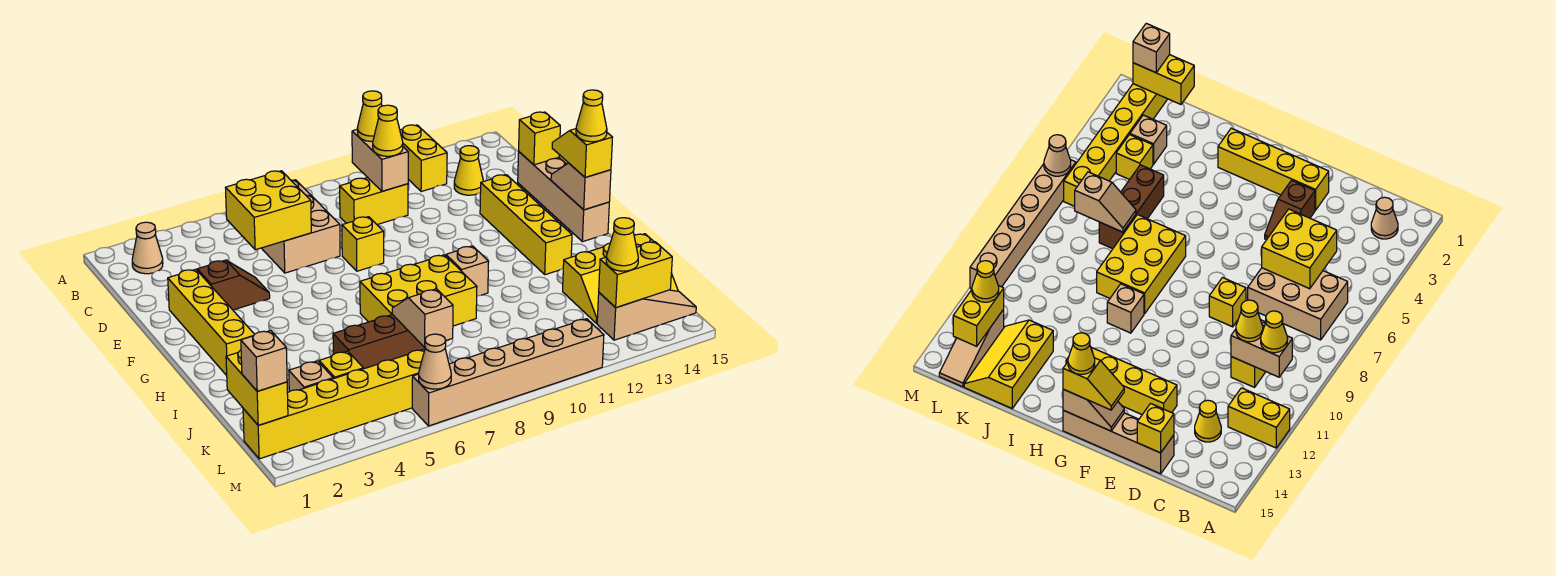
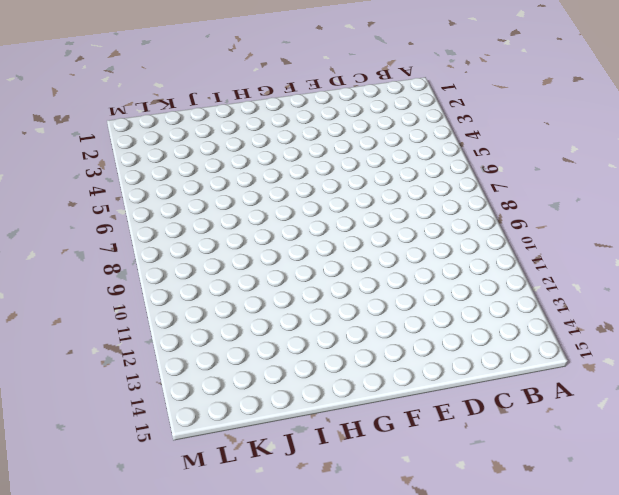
none -> yellow brick A12:B12 level 1
none -> tan cone B2 level 1
none -> tan brick B6:D7 level 1
none -> yellow brick C9:C10 level 1

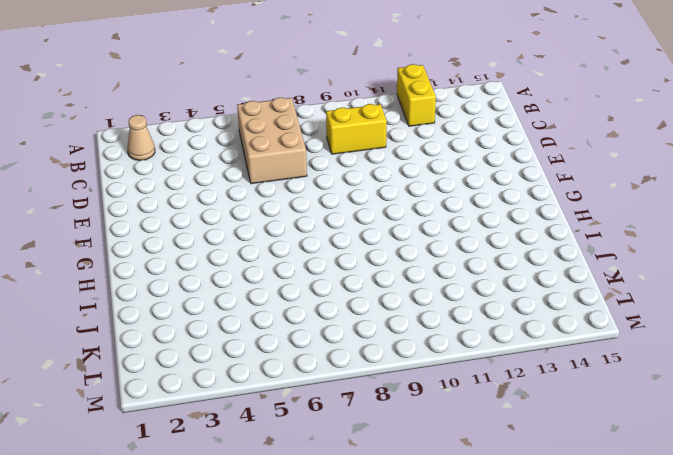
none -> yellow cone C13 level 1
none -> tan brick D15:G15 level 1
none -> yellow brick E2:H2 level 1
none -> brown slope E3:E4 level 1 top 3

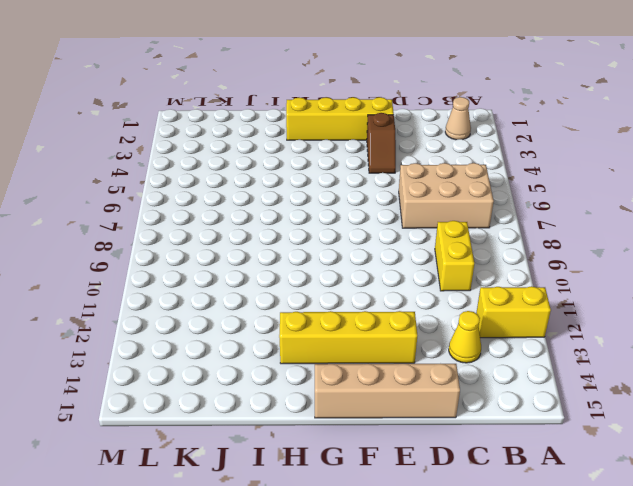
none -> yellow brick E8 level 1
none -> yellow brick H7:I9 level 1
none -> tan brick H10 level 1
none -> brown brick J5:J7 level 1

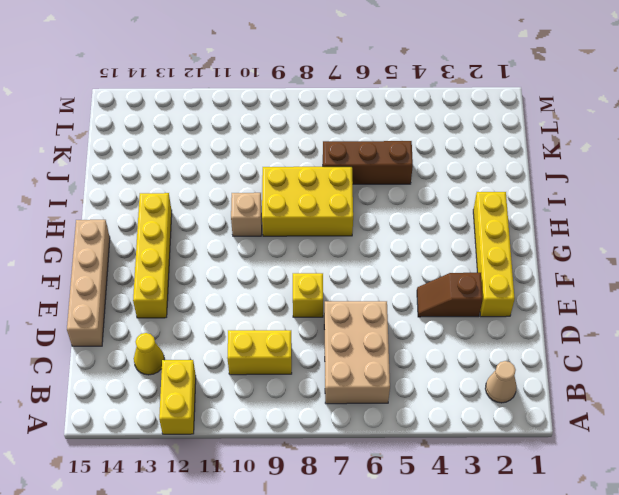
none -> yellow slope J13:K15 level 1 top J
none -> tan brick K3 level 1
none -> yellow brick K4 level 1
none -> yellow brick L1:L6 level 1

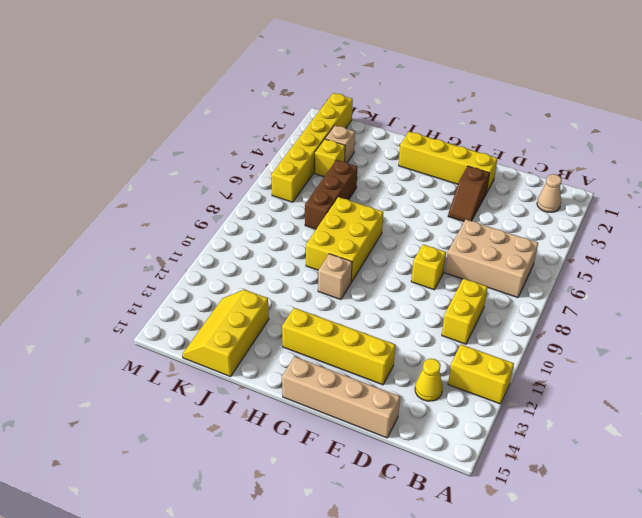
none -> tan slope L13:L15 level 1 top 13
none -> tan brick M6:M11 level 1
none -> tan brick B10:C10 level 2
none -> yellow brick C5:D6 level 2

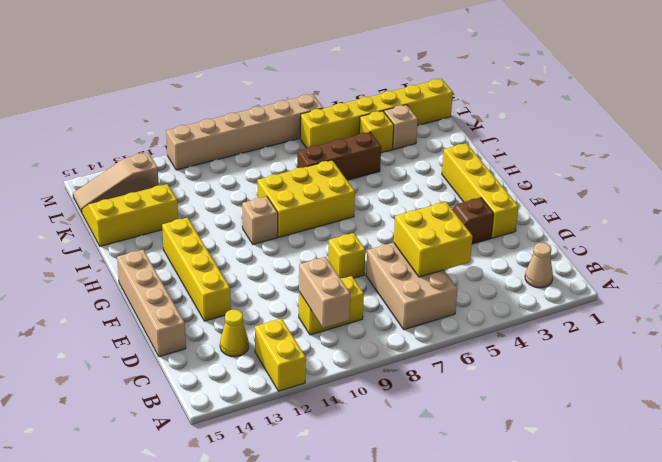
none -> yellow brick D15 level 2
none -> tan slope F15:G15 level 2 top G
none -> tan slope J7:K7 level 2 top K
none -> yellow brick K1:L1 level 2

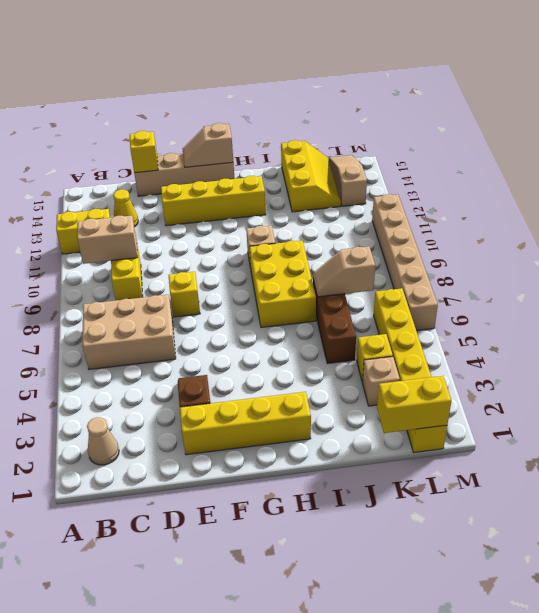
none -> yellow brick C5:D6 level 2
none -> yellow brick L13:L14 level 2
none -> tan cone M6 level 2
none -> yellow cone B10 level 3

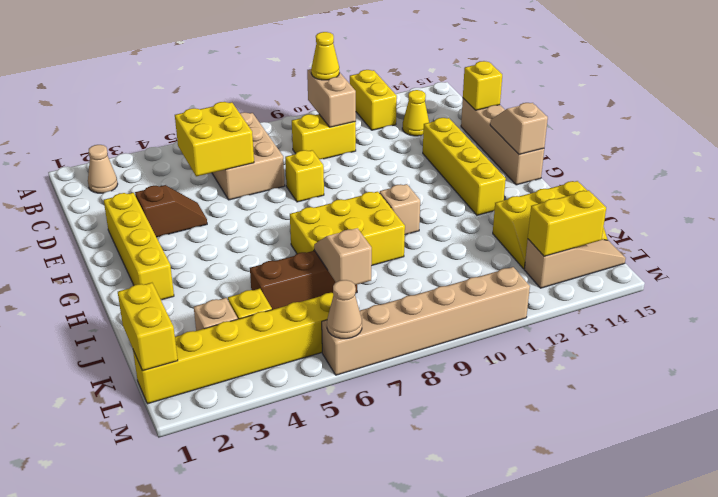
none -> yellow cone C10 level 3
none -> yellow slope F15:G15 level 3 top G
none -> tan brick L1 level 3
none -> yellow cone L13 level 3

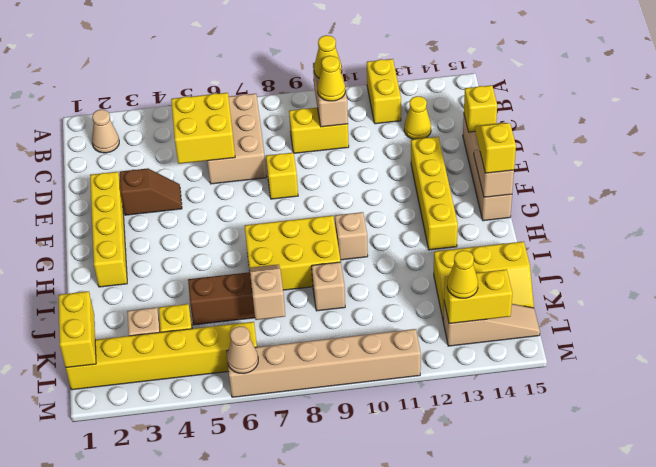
tan brick J9 level 1 -> tan brick L1 level 3
none -> yellow cone G15 level 4

